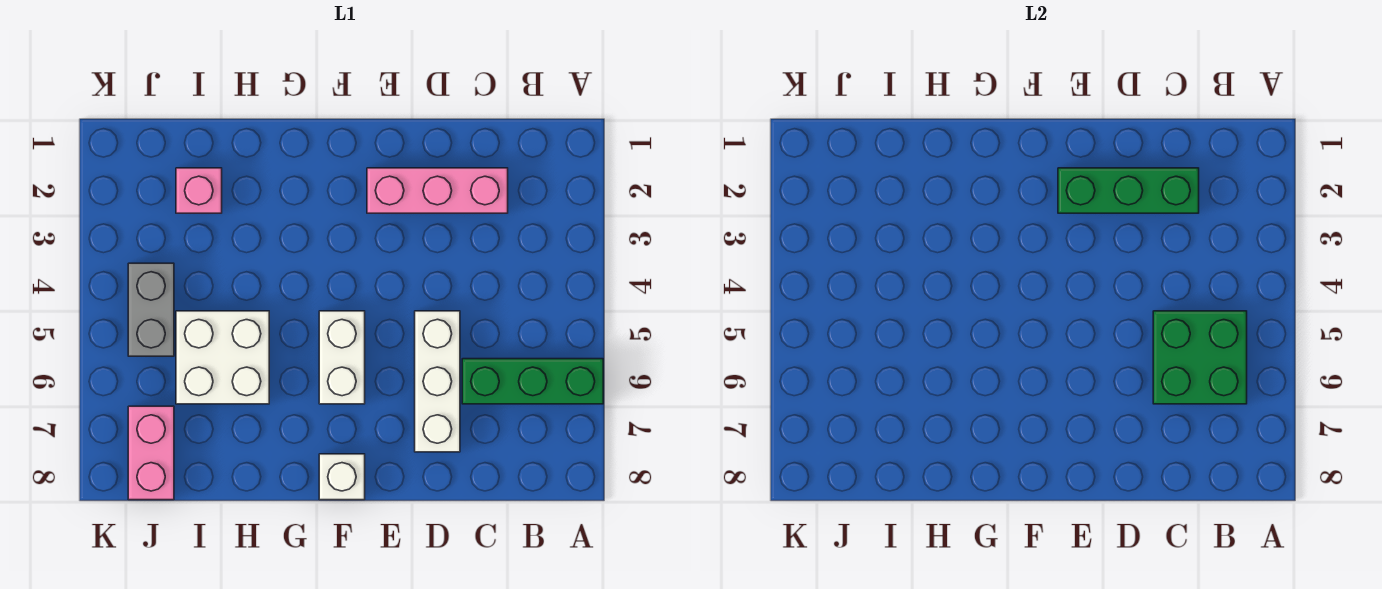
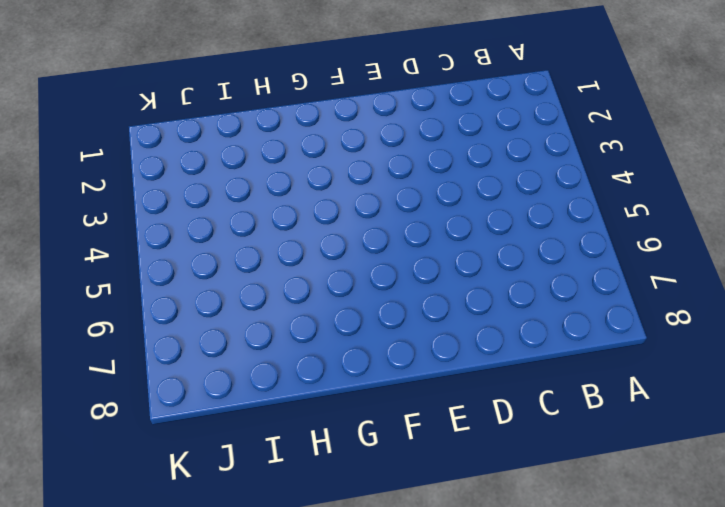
none -> green brick A6:C6 level 1
none -> pink brick C2:E2 level 1

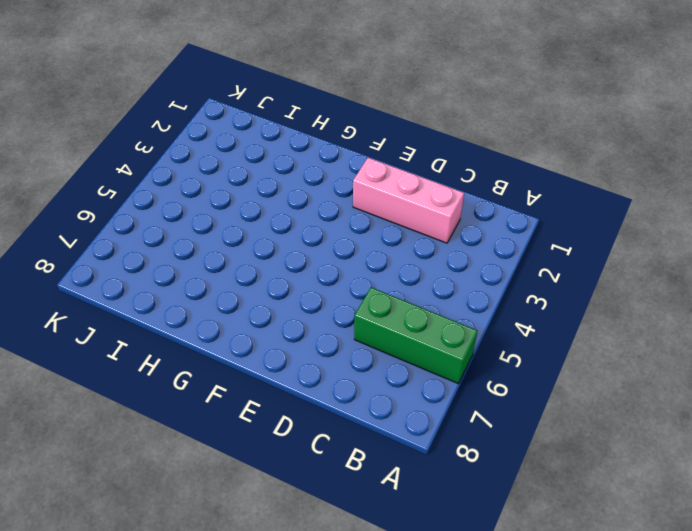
none -> white brick D5:D7 level 1
none -> white brick F5:F6 level 1

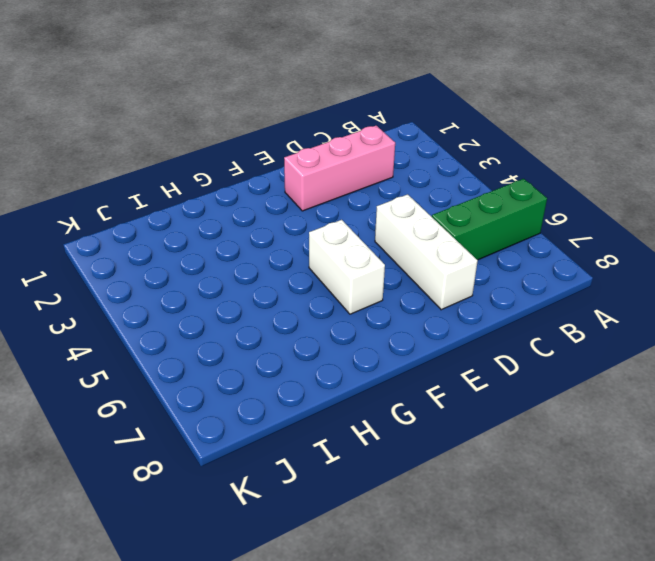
none -> white brick F8 level 1
none -> white brick H5:I6 level 1

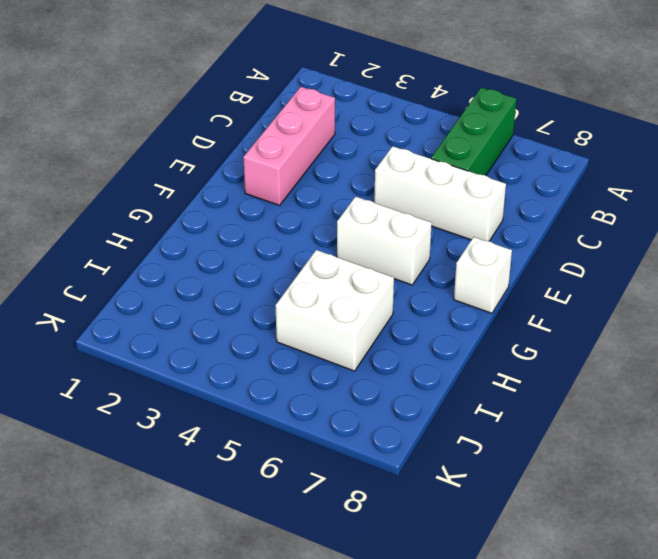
none -> pink brick I2 level 1
none -> grey brick J4:J5 level 1

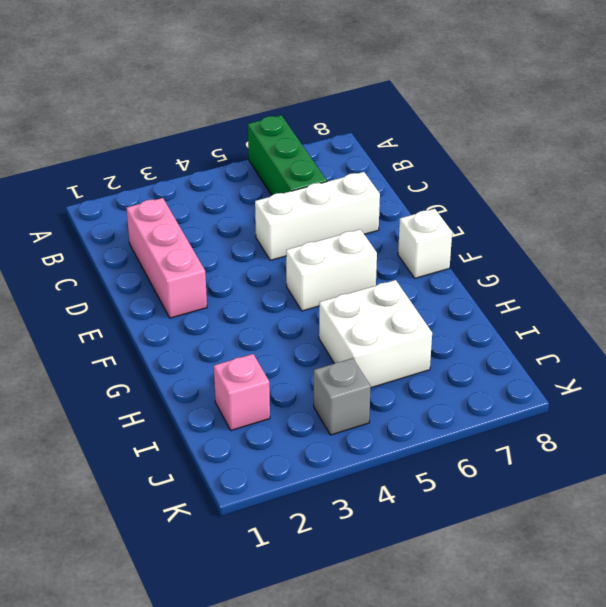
grey brick J4 level 1 -> grey brick J4:J5 level 1
none -> pink brick J7:J8 level 1
none -> green brick B5:C6 level 2

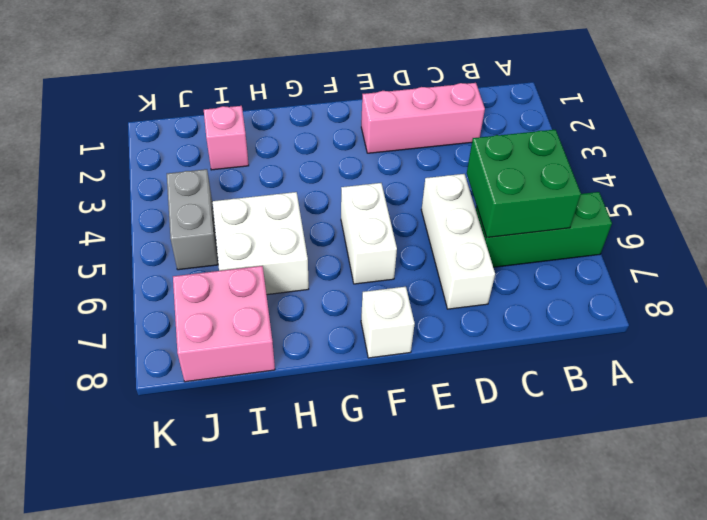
pink brick I7:J8 level 1 -> pink brick J7:J8 level 1
none -> green brick C2:E2 level 2

